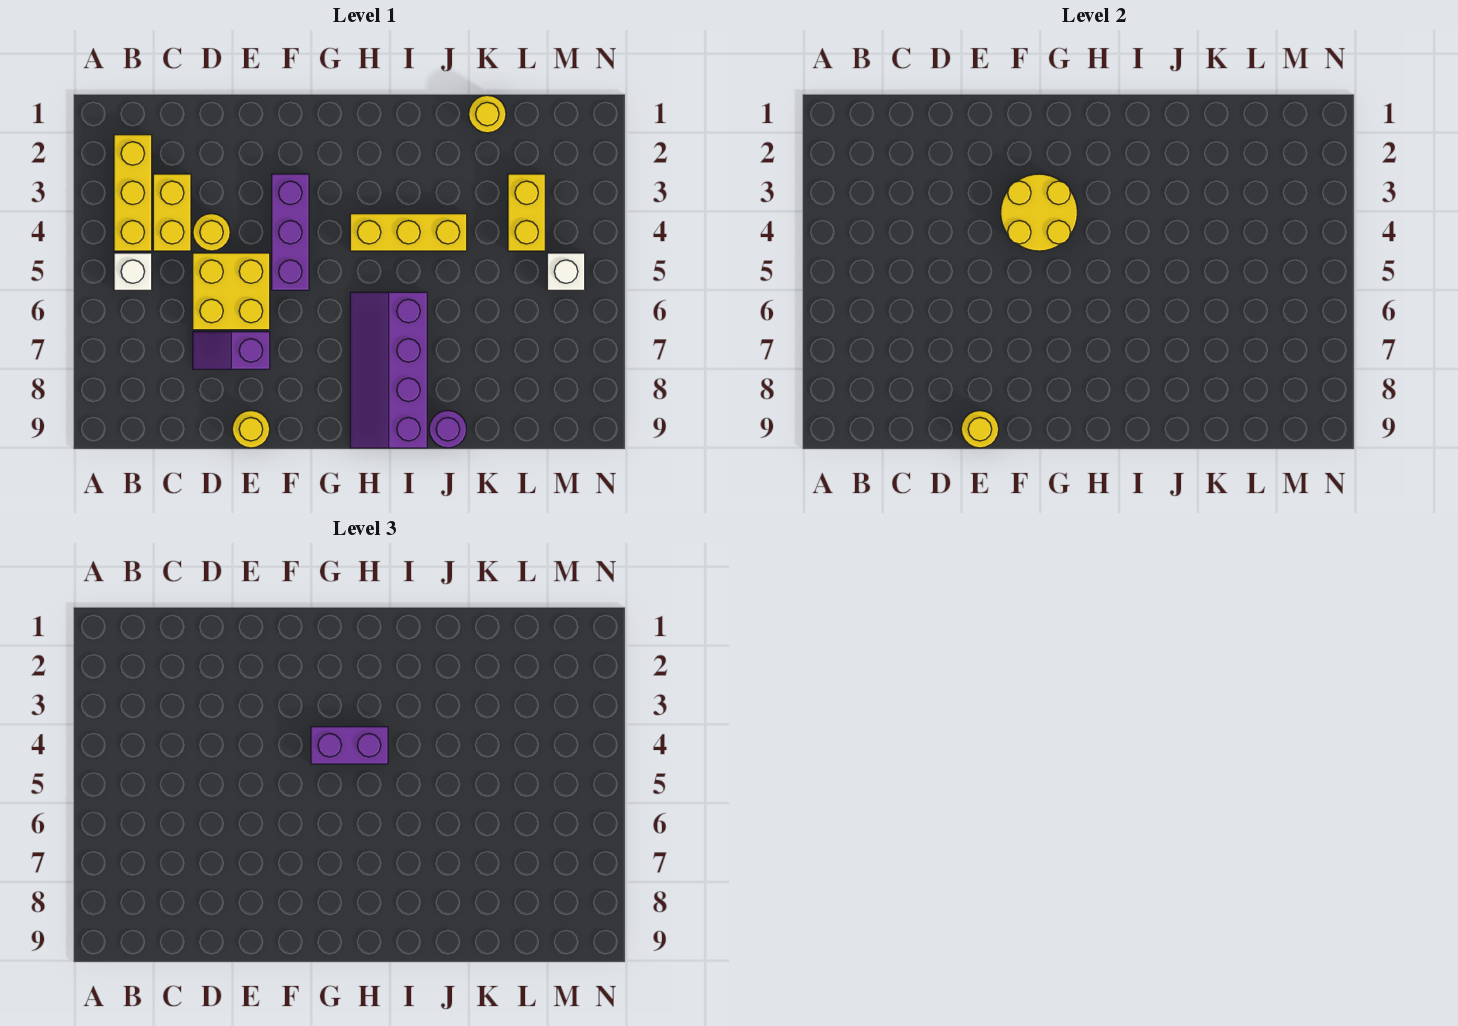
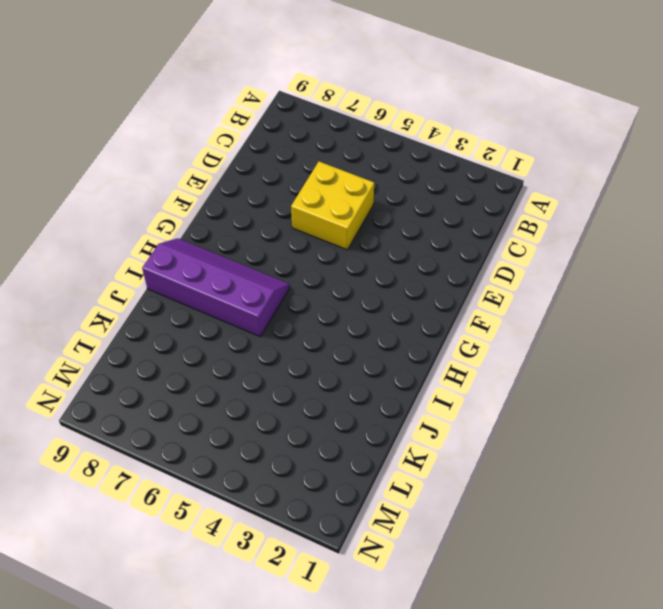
none -> yellow brick B2:B4 level 1
none -> white brick B5 level 1
none -> yellow brick C3:C4 level 1

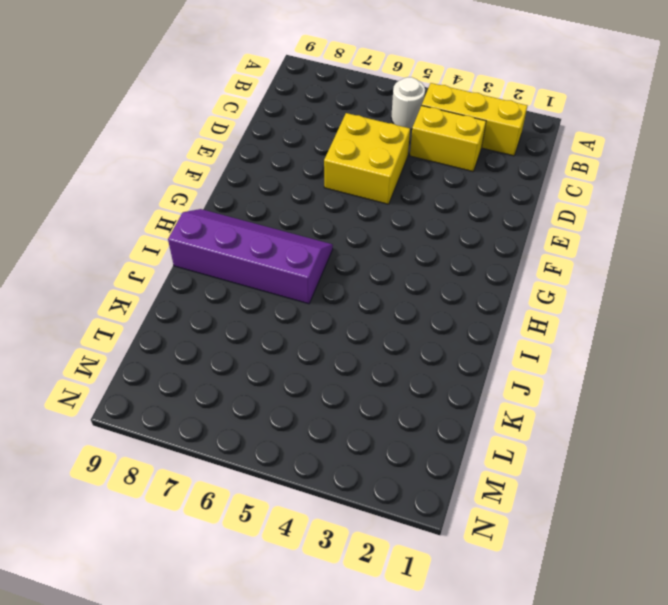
white round brick B5 level 1 -> white brick B5 level 1
none -> yellow round brick D4 level 1
none -> purple slope D7:E7 level 1 top E
none -> yellow round brick E9 level 1

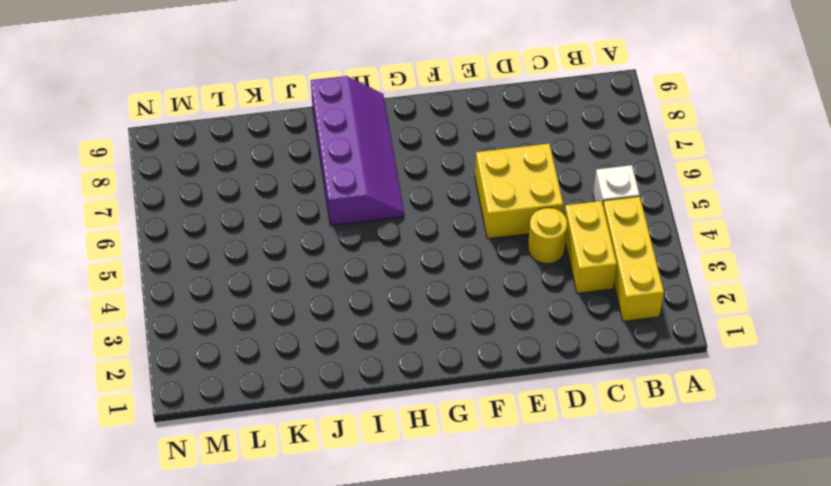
none -> purple slope D7:E7 level 1 top E
none -> yellow round brick E9 level 1
none -> purple brick F3:F5 level 1

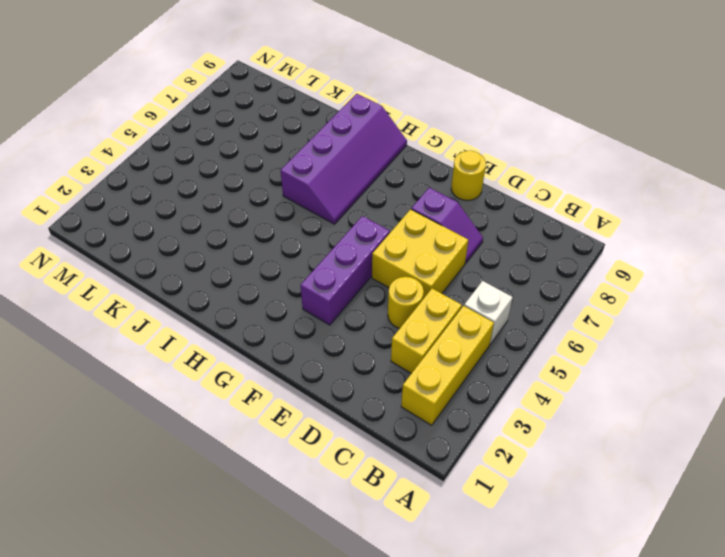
none -> yellow brick H4:J4 level 1
none -> purple round brick J9 level 1
none -> yellow round brick K1 level 1

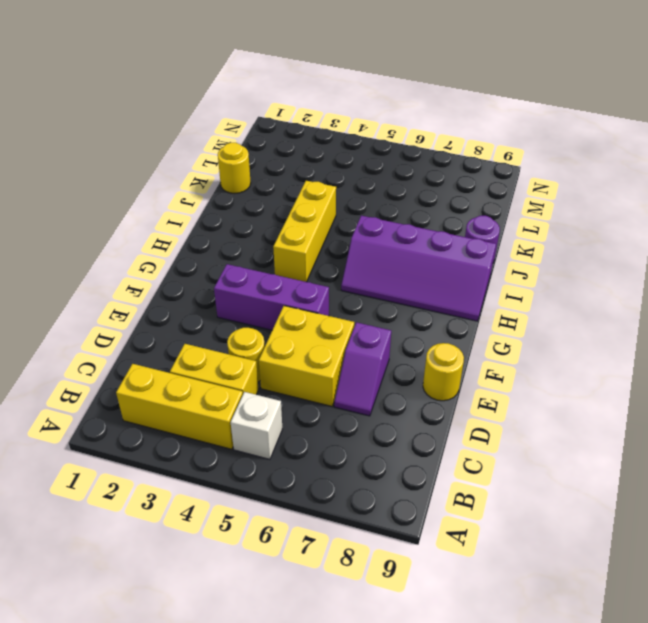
none -> yellow brick L3:L4 level 1
none -> white brick M5 level 1
none -> yellow round brick E9 level 2

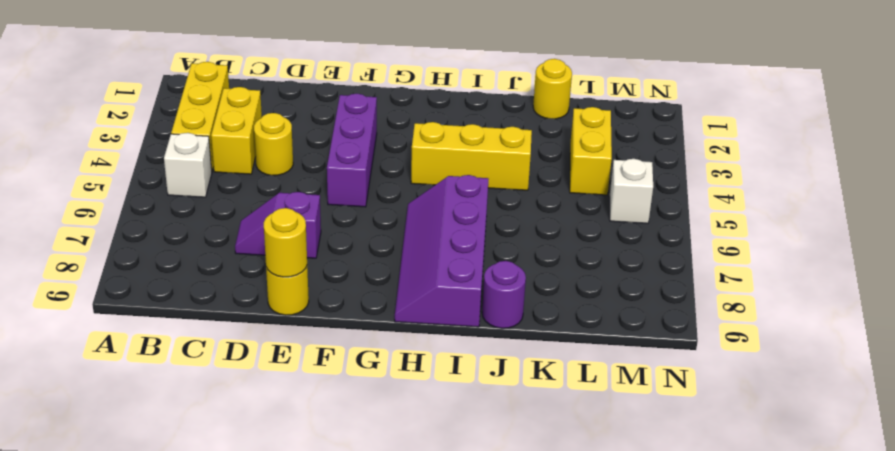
none -> yellow brick D5:E6 level 1
none -> yellow round brick F3:G4 level 2
none -> purple brick G4:H4 level 3

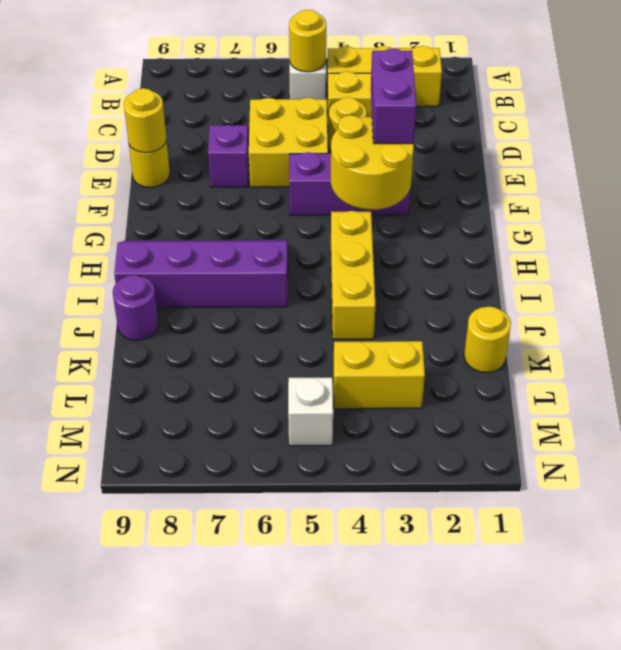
yellow round brick B5 level 2 -> none
purple brick E3:F3 level 3 -> purple brick G4:H4 level 3

